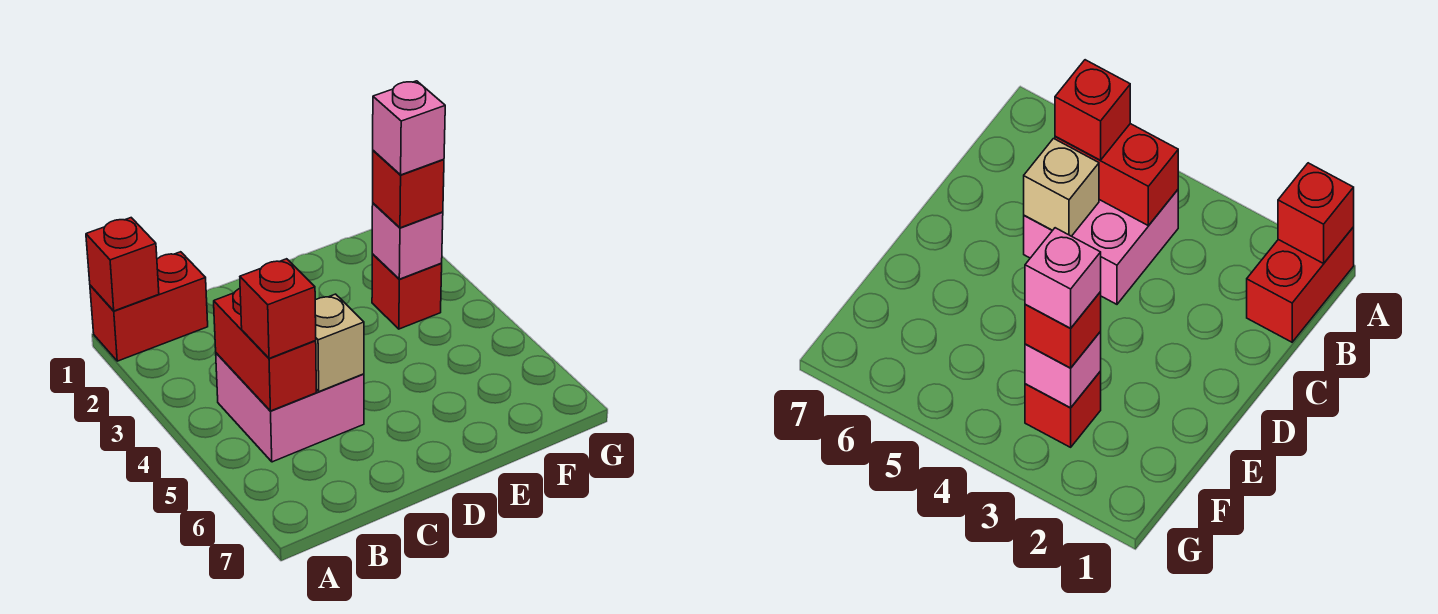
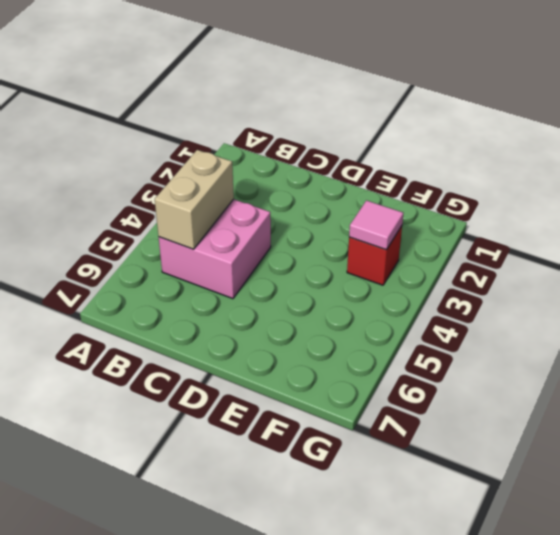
tan brick B4:B5 level 2 -> red brick B4:B5 level 2
pink tile F3 level 2 -> pink brick F3 level 2
none -> red brick A1:B1 level 1
none -> red brick A1 level 2

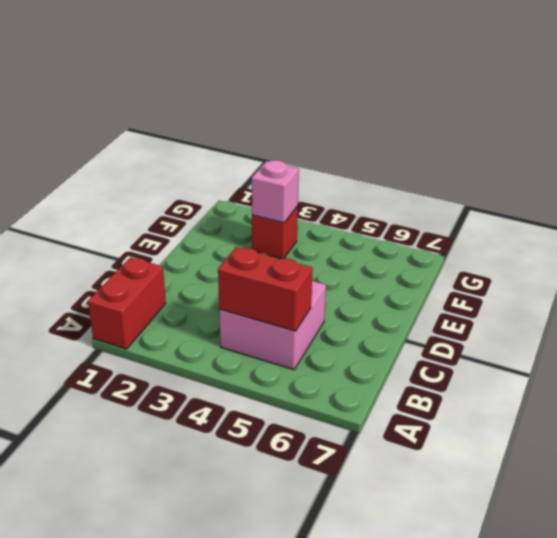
none -> red brick A1 level 2
none -> tan brick C5 level 2

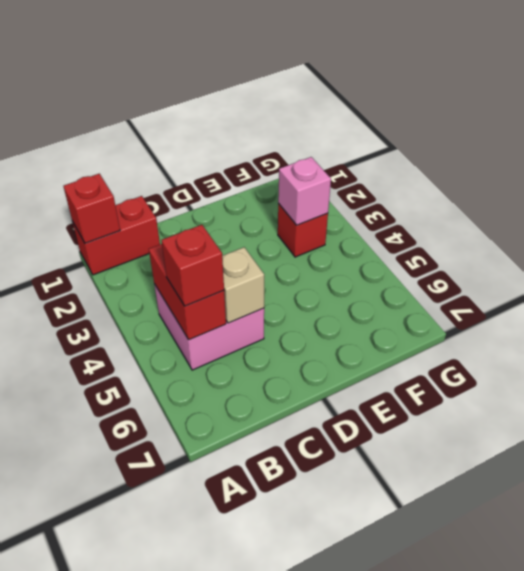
none -> red brick F3 level 3
none -> pink brick F3 level 4

